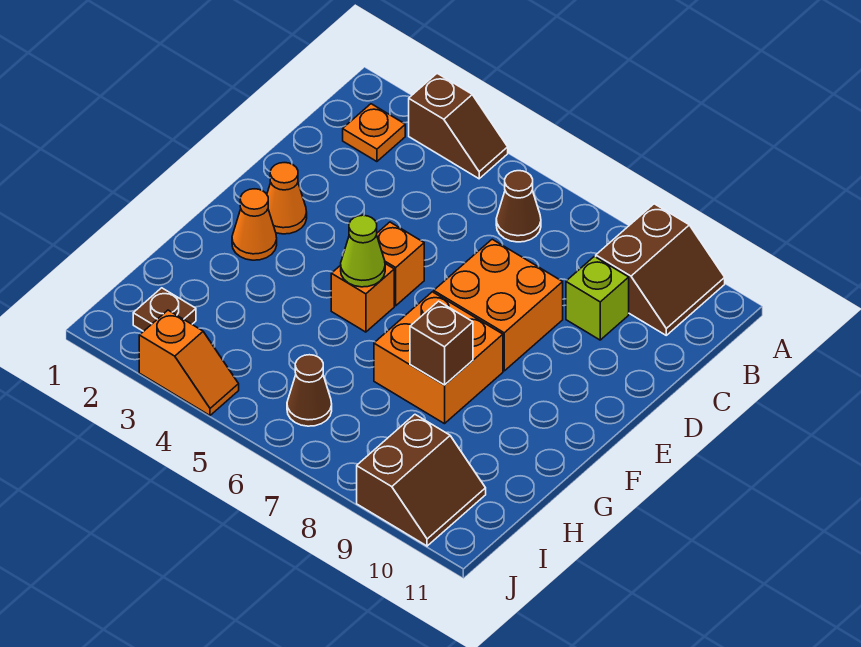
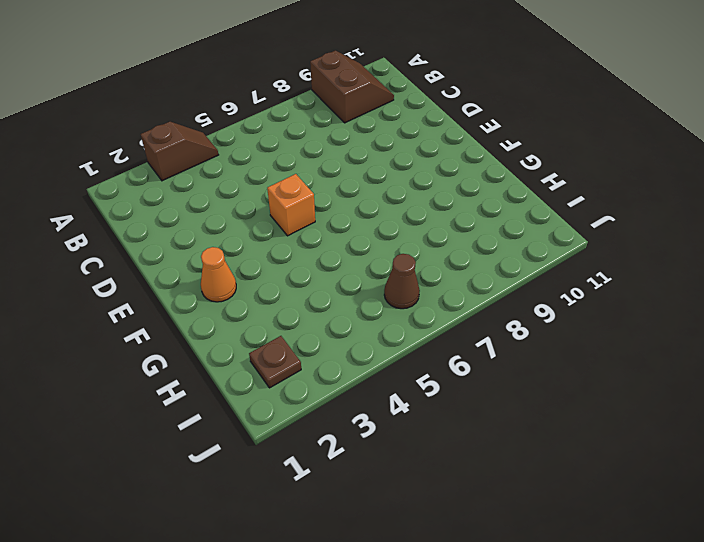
none -> orange plate B2 level 1
none -> brown cone B6 level 1
none -> lime brick C9 level 1

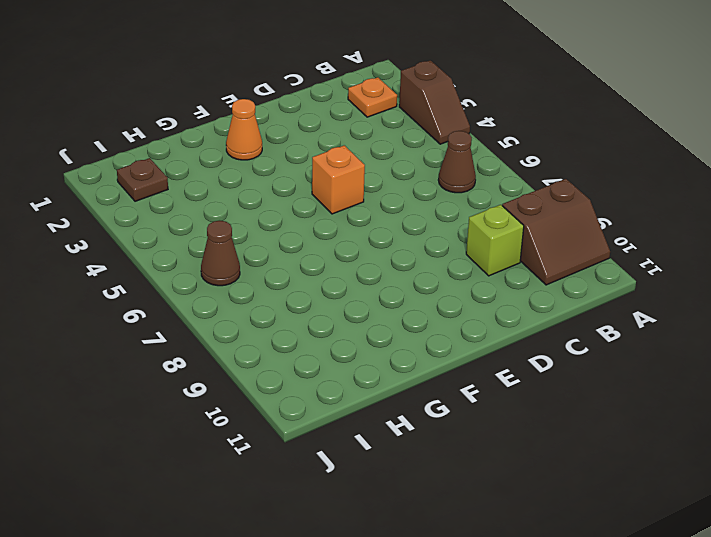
none -> orange brick D7:E8 level 1
none -> orange cone E2 level 1
none -> orange brick F5 level 1

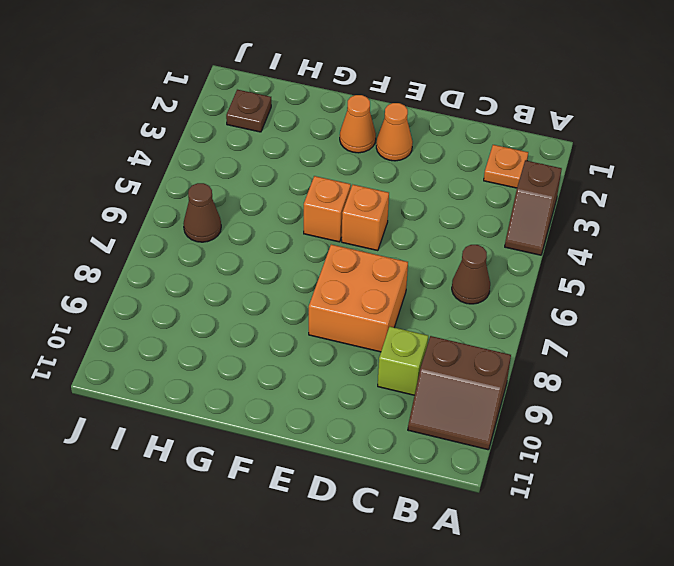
none -> orange brick F7:G8 level 1
none -> brown slope I9:J10 level 1 top 9
none -> orange slope J3:J4 level 1 top 3

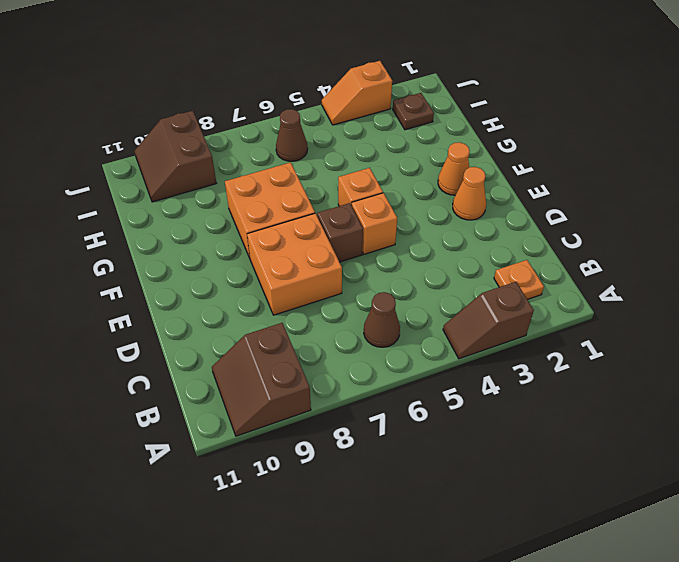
brown brick E6 level 1 -> brown brick G8 level 2
none -> lime brick C9 level 1
none -> lime cone F5 level 2

